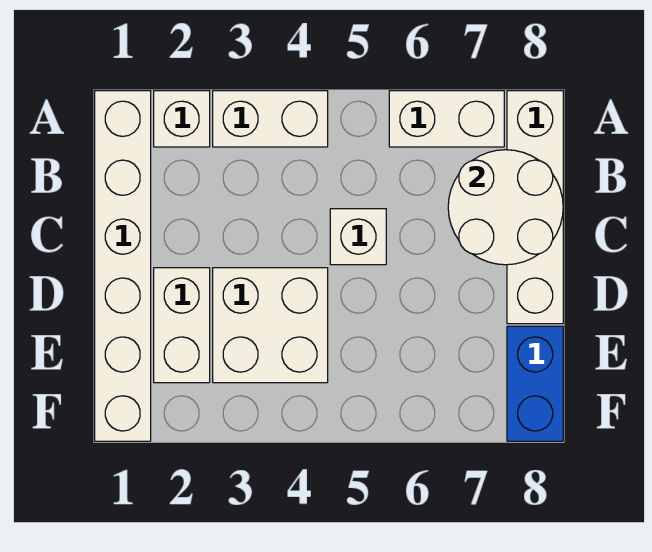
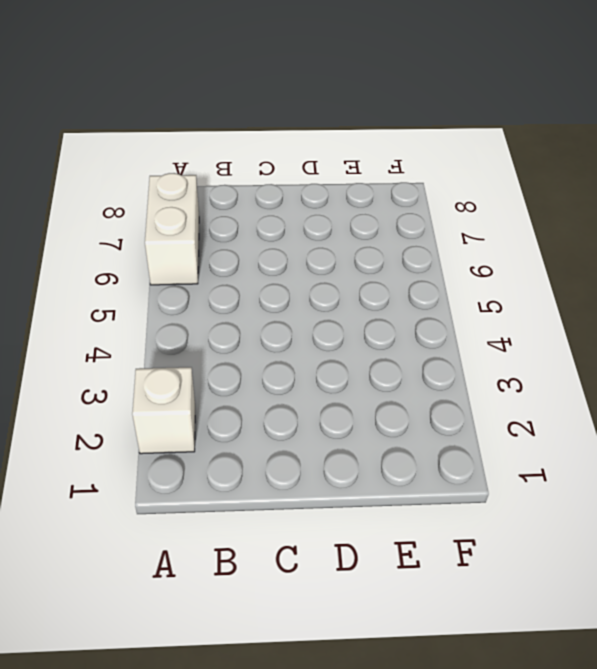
none -> white brick A1:F1 level 1
none -> white brick A3:A4 level 1

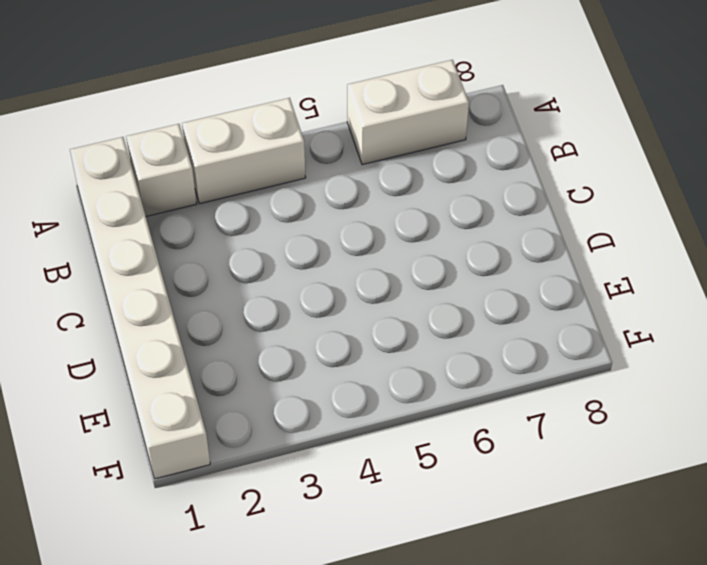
none -> white brick A8:D8 level 1
none -> white brick C5 level 1

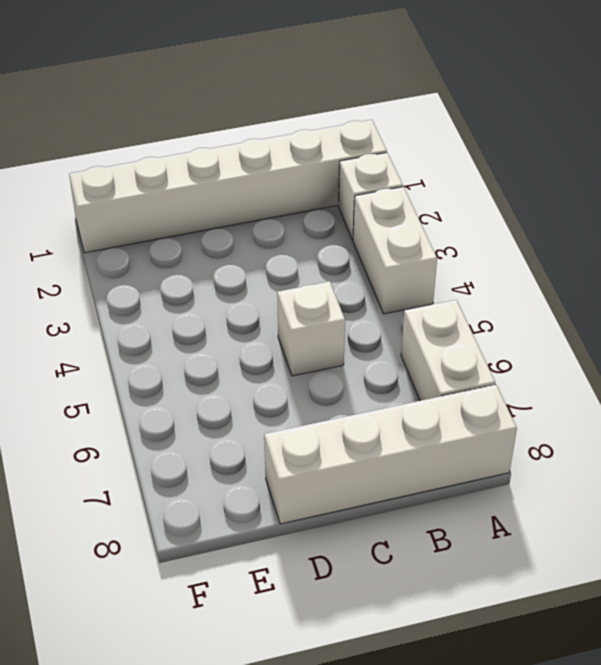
none -> white brick D2:E2 level 1
none -> white brick D3:E4 level 1

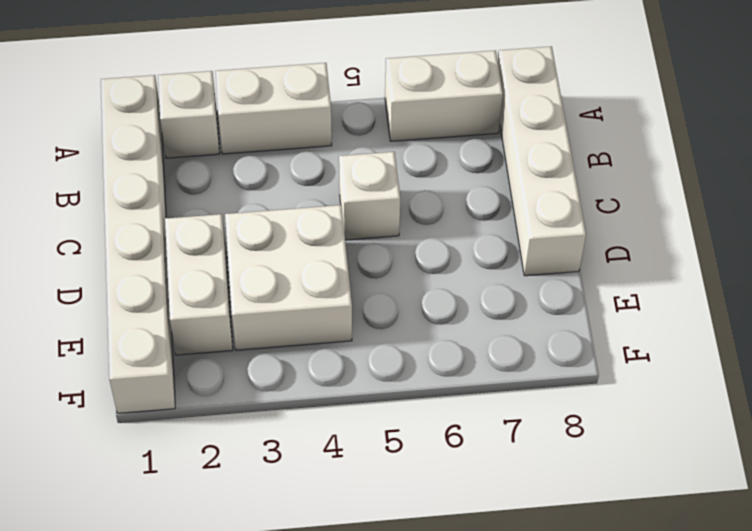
none -> blue brick E8:F8 level 1
none -> white round brick B7:C8 level 2

